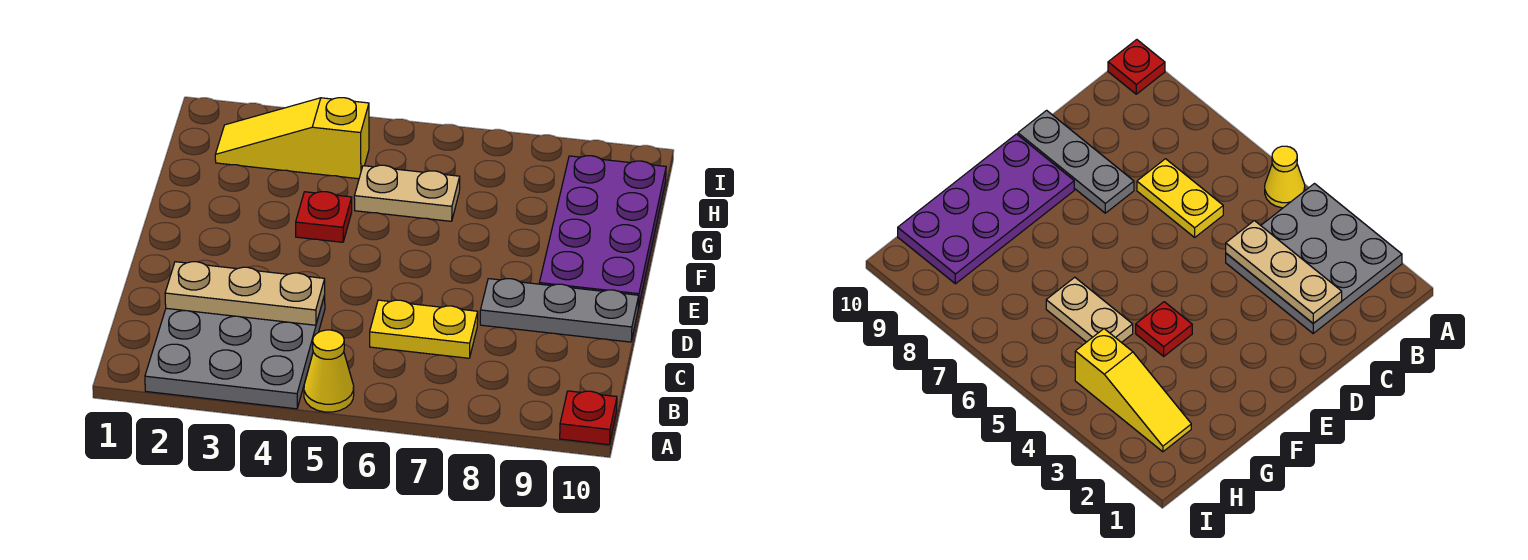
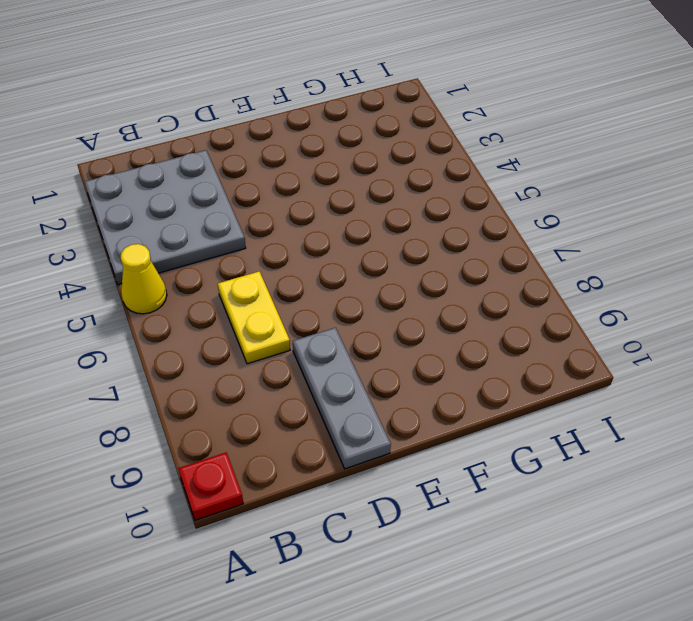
none -> purple plate E9:H10 level 1
none -> red plate F4 level 1

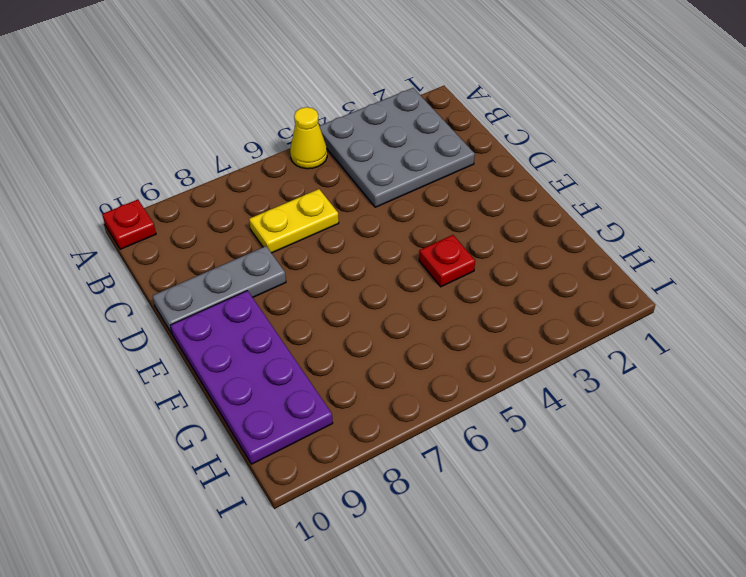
none -> tan plate G5:G6 level 1
none -> yellow slope H2:H4 level 1 top 4

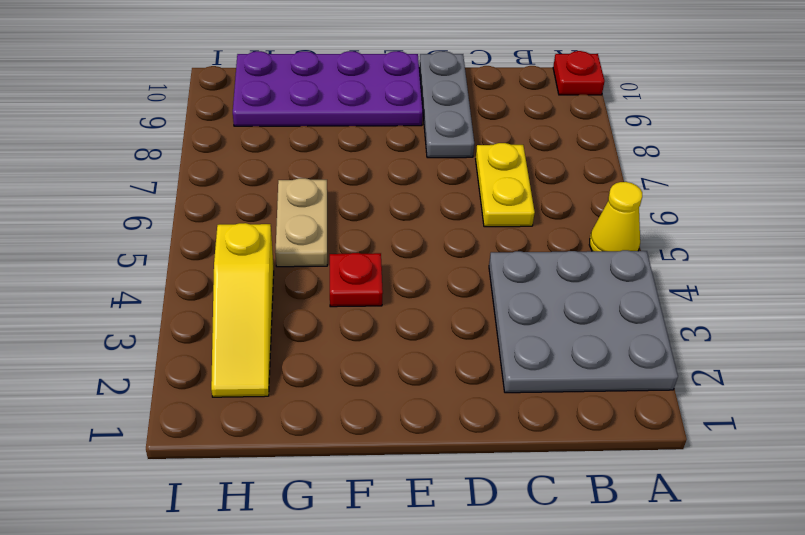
none -> tan plate C2:C4 level 2

